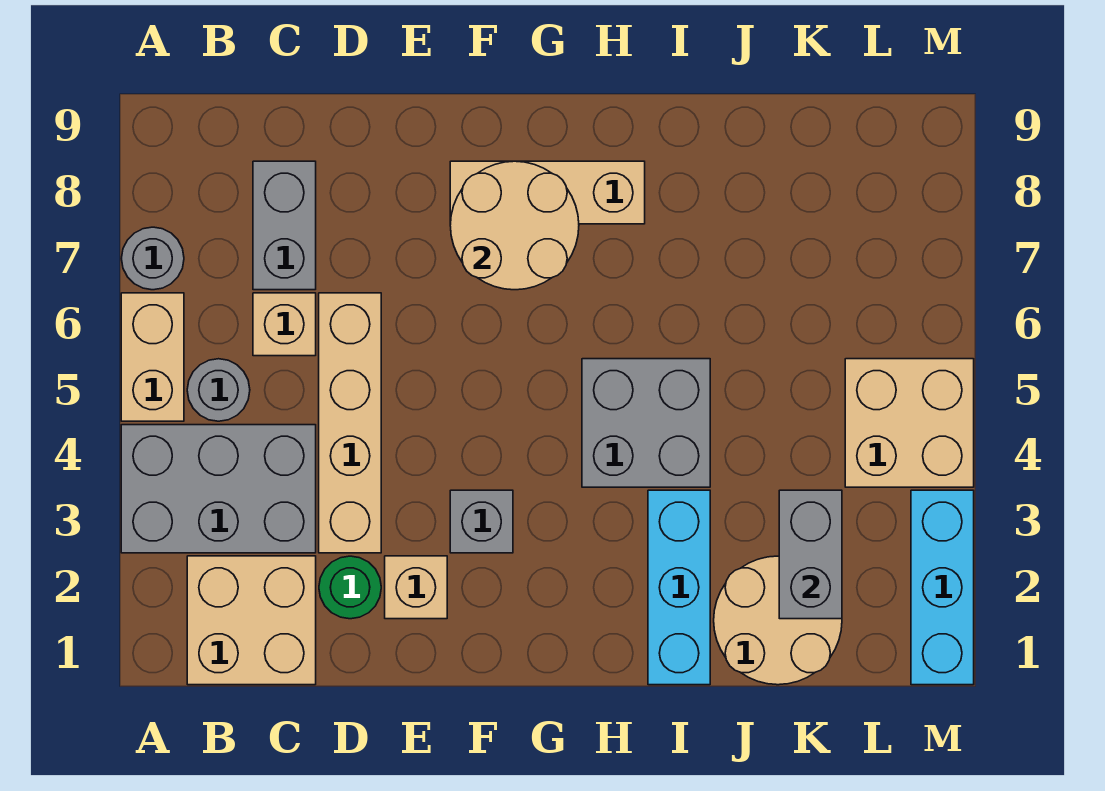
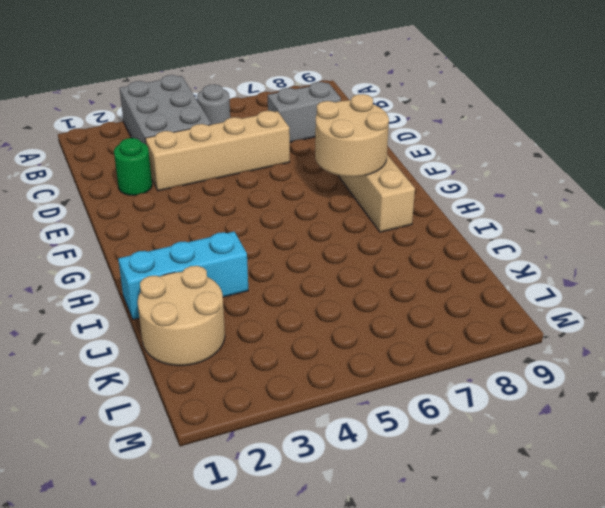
none -> tan brick A5:A6 level 1
none -> grey round brick A7 level 1
none -> tan brick B1:C2 level 1

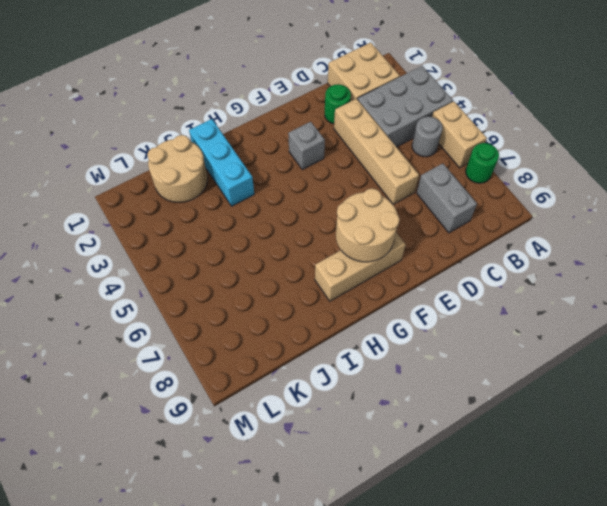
green round brick A7 level 1 -> grey round brick A7 level 1
none -> tan brick C6 level 1
none -> tan brick E2 level 1
none -> grey brick H4:I5 level 1

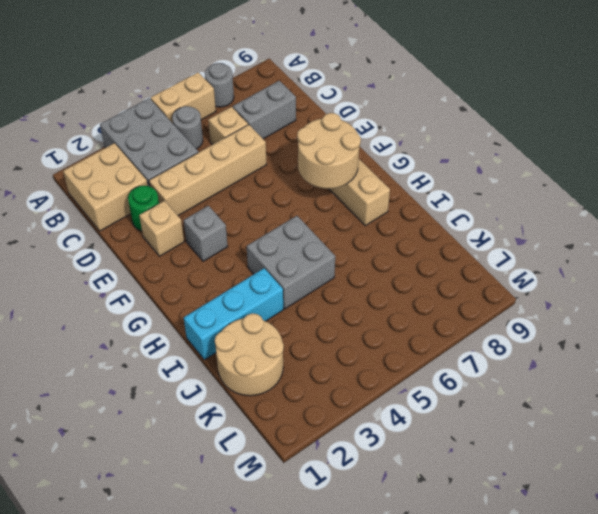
none -> tan brick L4:M5 level 1
none -> cyan brick M1:M3 level 1
none -> grey brick K2:K3 level 2

